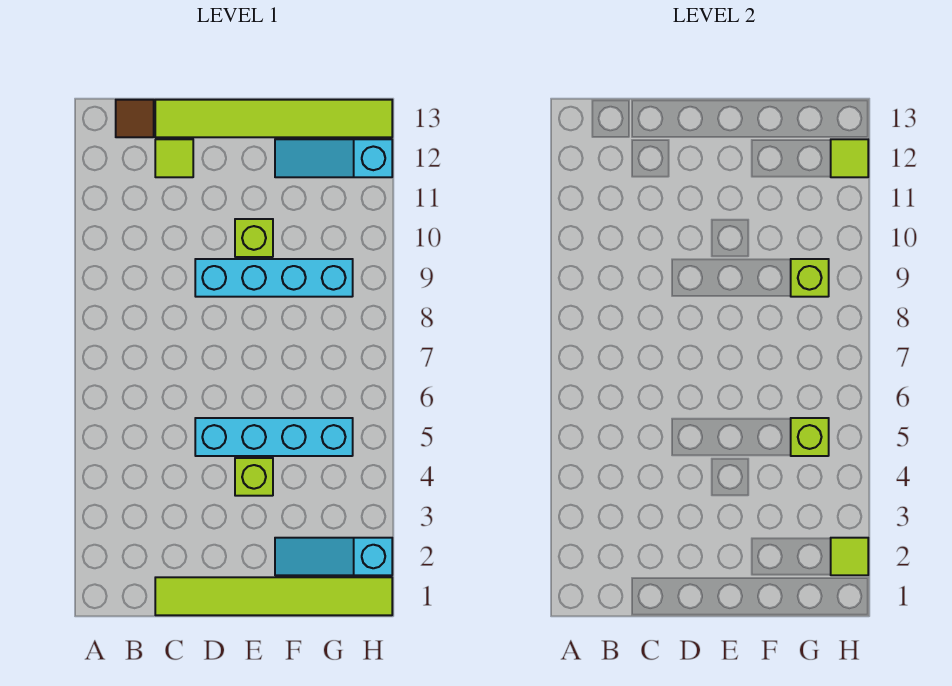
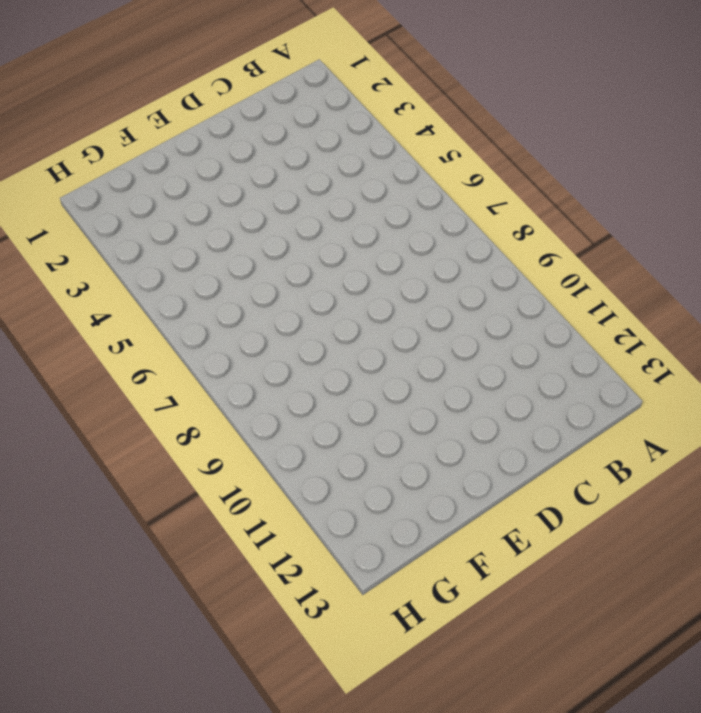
none -> brown tile B13 level 1
none -> lime tile C1:H1 level 1
none -> lime tile C12 level 1

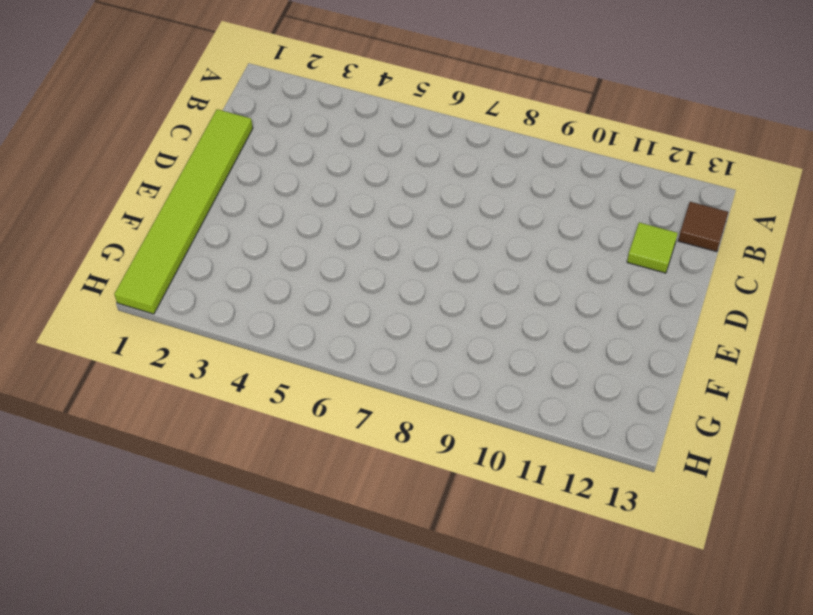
none -> lime tile C13:H13 level 1
none -> cyan brick D5:G5 level 1
none -> cyan brick D9:G9 level 1

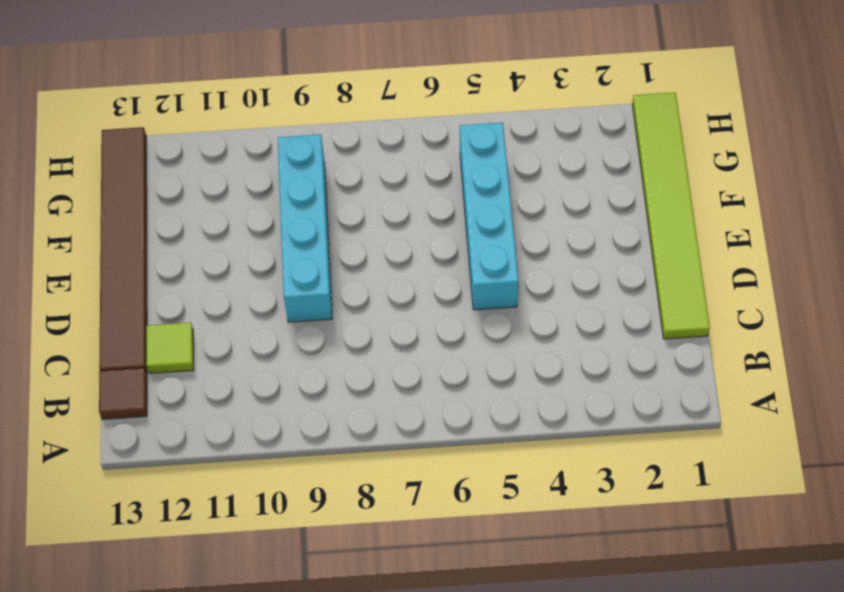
brown tile C13:H13 level 1 -> lime tile C13:H13 level 1
none -> lime brick E4 level 1
none -> lime brick E10 level 1
none -> cyan slope F2:H2 level 1 top H

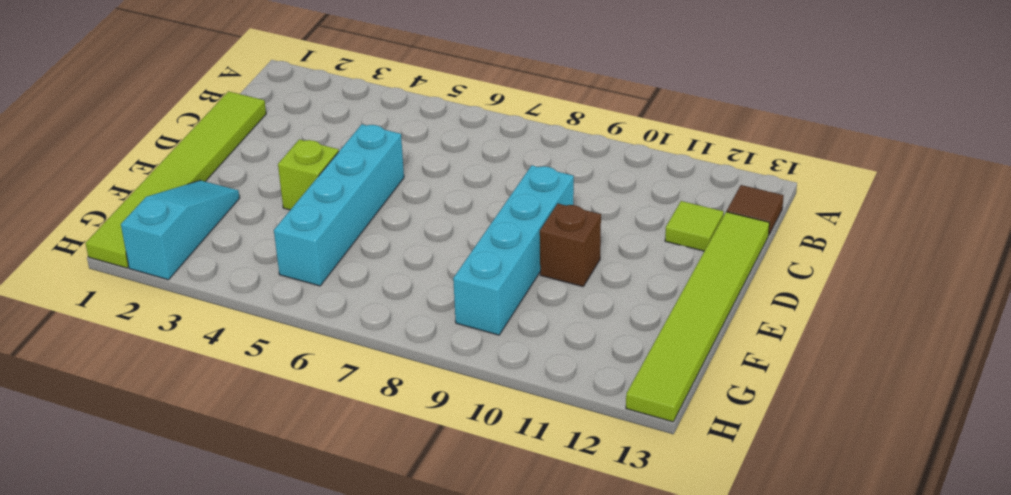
brown brick E10 level 1 -> lime brick E10 level 1
none -> cyan slope F12:H12 level 1 top H
none -> lime brick G5 level 2
none -> lime brick G9 level 2

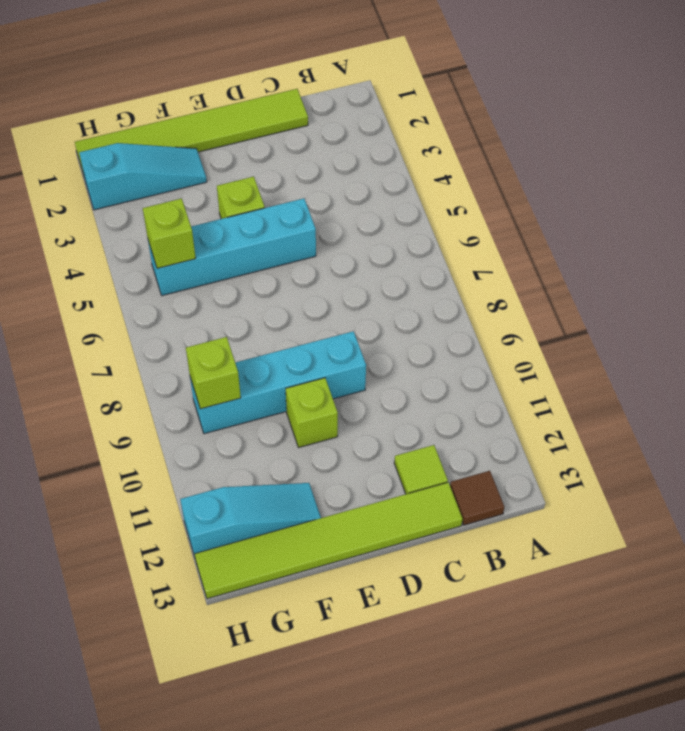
none -> lime tile H2 level 2
none -> lime tile H12 level 2

